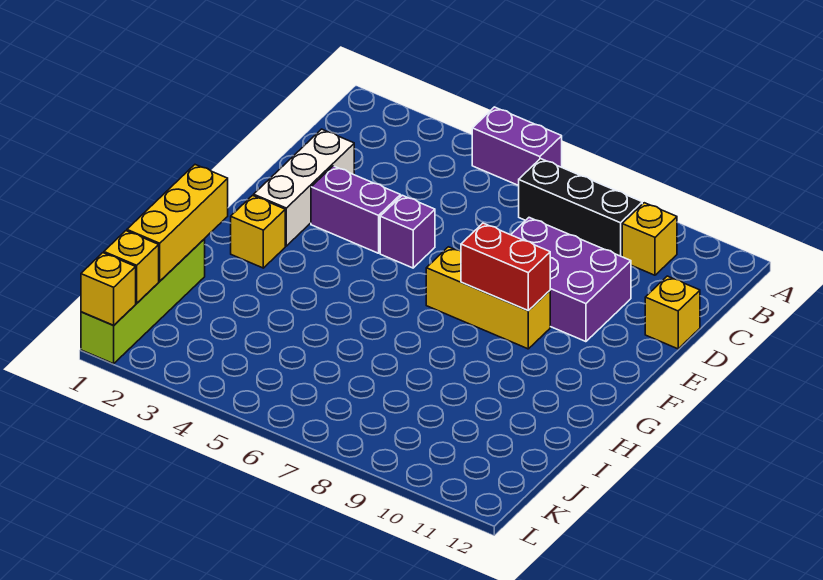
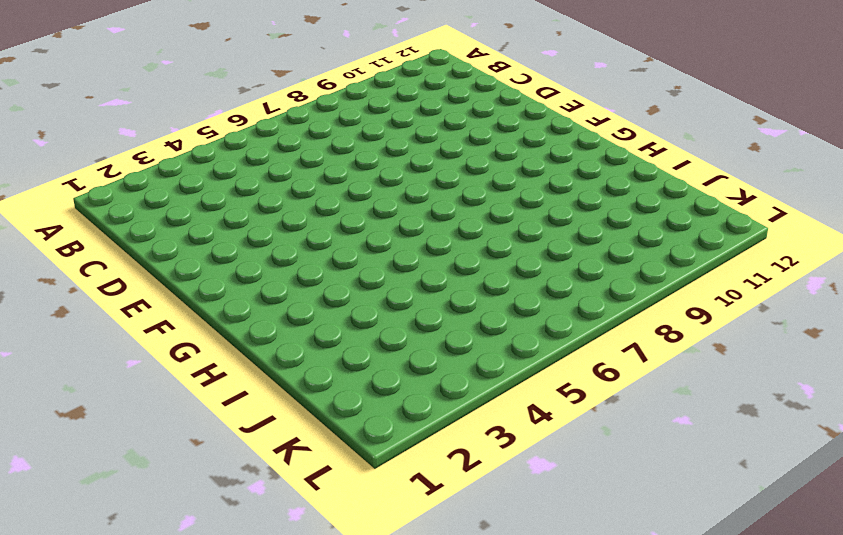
none -> purple brick A5:A6 level 1
none -> black brick B7:B9 level 1
none -> yellow brick B10 level 1

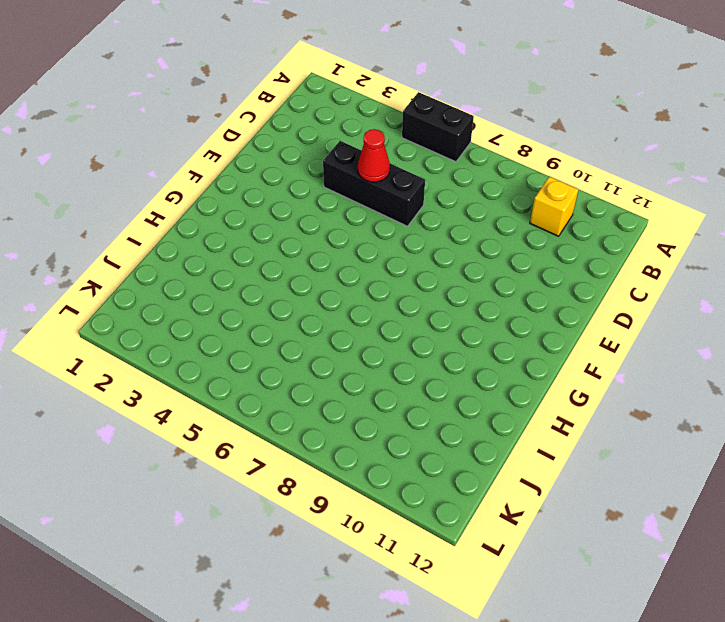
black brick A5:A6 level 1 -> purple brick A5:A6 level 1
black brick D4:D6 level 1 -> black brick B7:B9 level 1
red cone D5 level 2 -> none
none -> white brick D2:F2 level 1
none -> purple brick D8:E10 level 1
none -> yellow brick D12 level 1

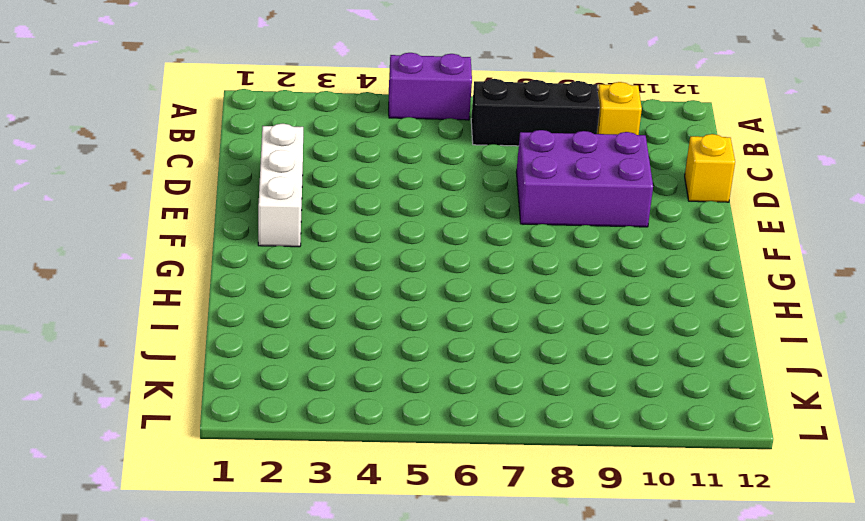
none -> purple brick E3:E4 level 1
none -> purple brick E5 level 1
none -> yellow brick F7:F9 level 1

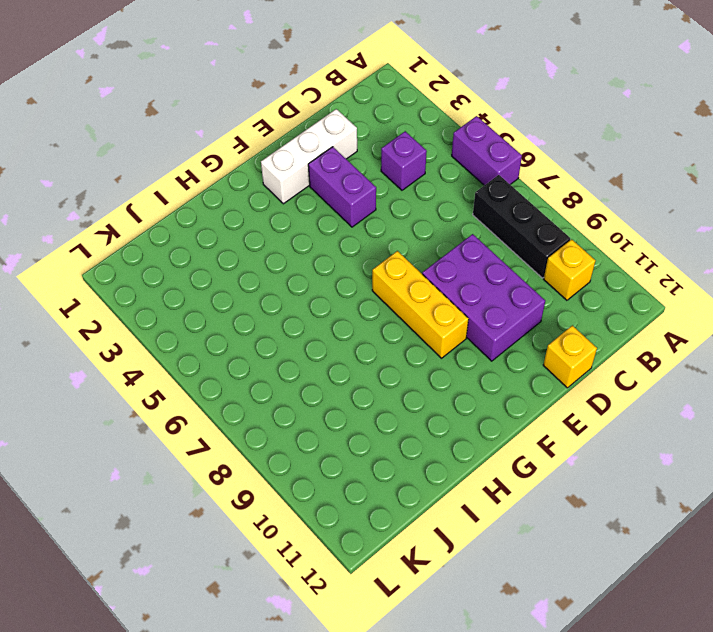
purple brick C4 level 1 -> purple brick E5 level 1
none -> yellow brick G2 level 1
none -> lime brick I1:L1 level 1
none -> red brick F8:F9 level 2

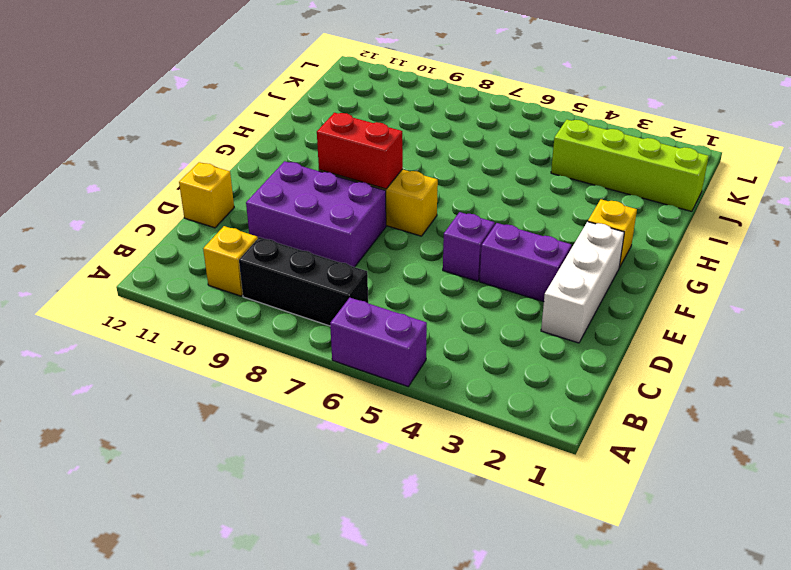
lime brick J1:J4 level 1 -> lime brick I1:L1 level 1
none -> yellow brick H1:J1 level 2
none -> yellow brick K1 level 2
none -> yellow brick L1 level 2

